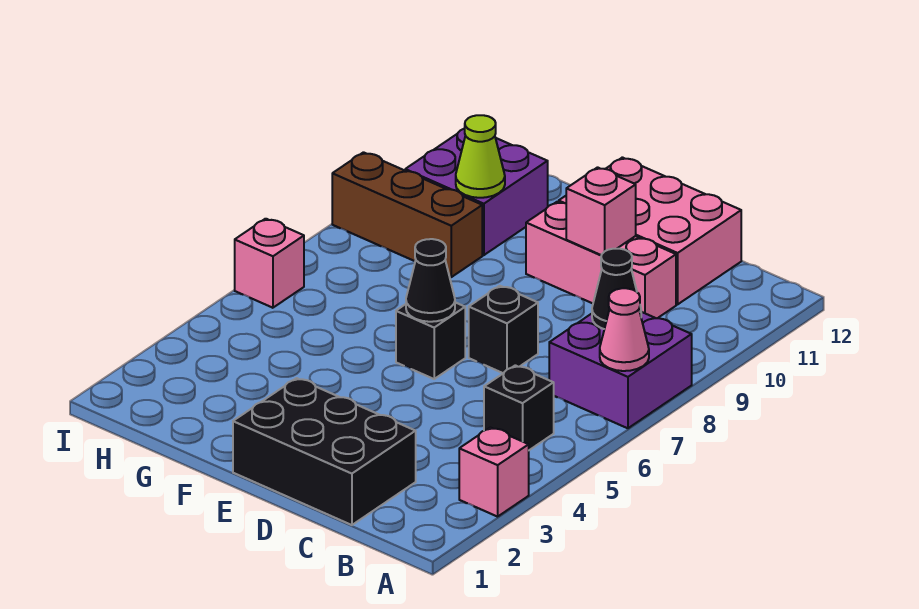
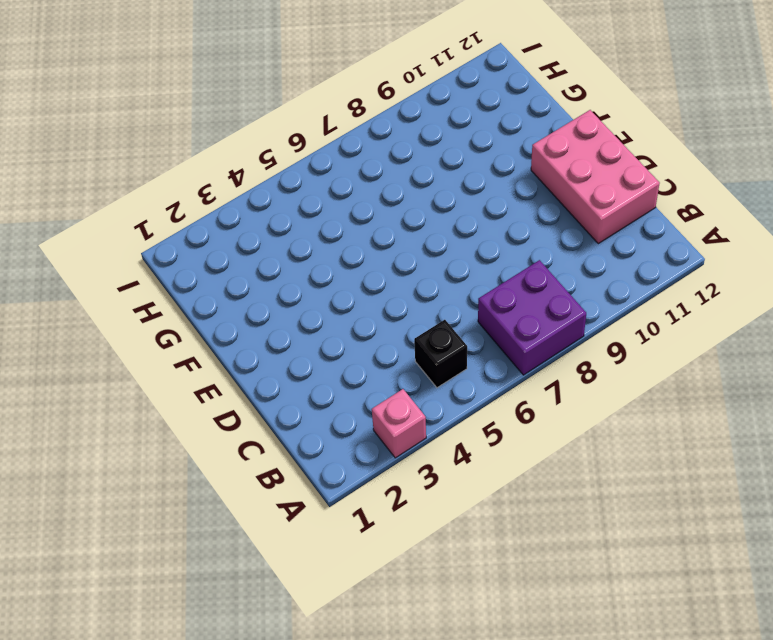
none -> black brick C1:E2 level 1
none -> pink brick C10:E10 level 1
none -> black brick D7 level 1

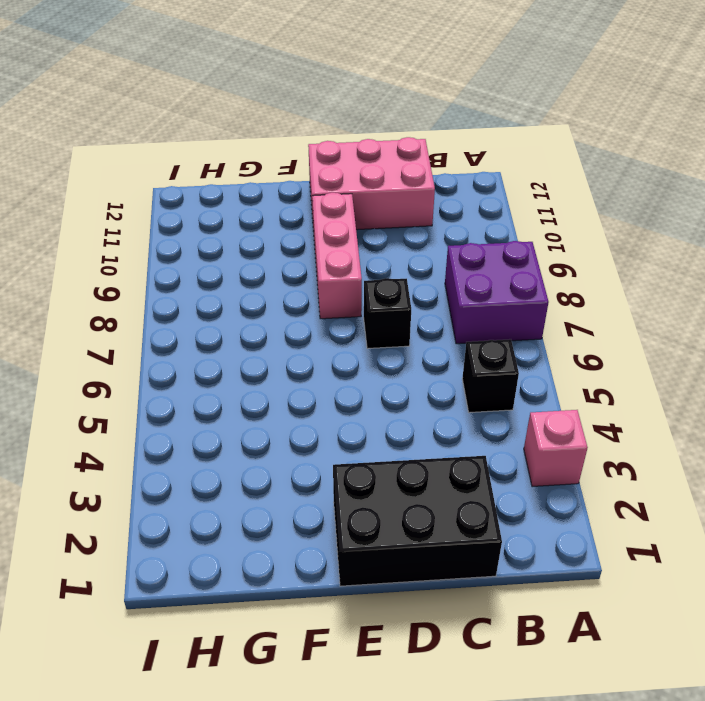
pink brick E8:E10 level 1 -> pink brick C10:E10 level 1
none -> black brick E6 level 1
none -> brown brick G9:I9 level 1
none -> purple brick G10:H11 level 1

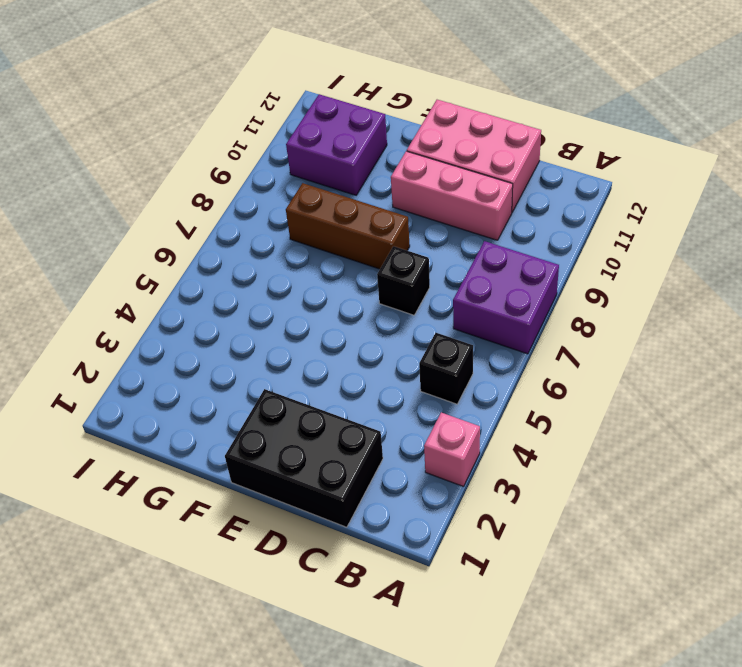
brown brick E8:G8 level 1 -> brown brick G9:I9 level 1
none -> black brick E6 level 1
none -> pink brick I6 level 1
none -> pink cone A7 level 2

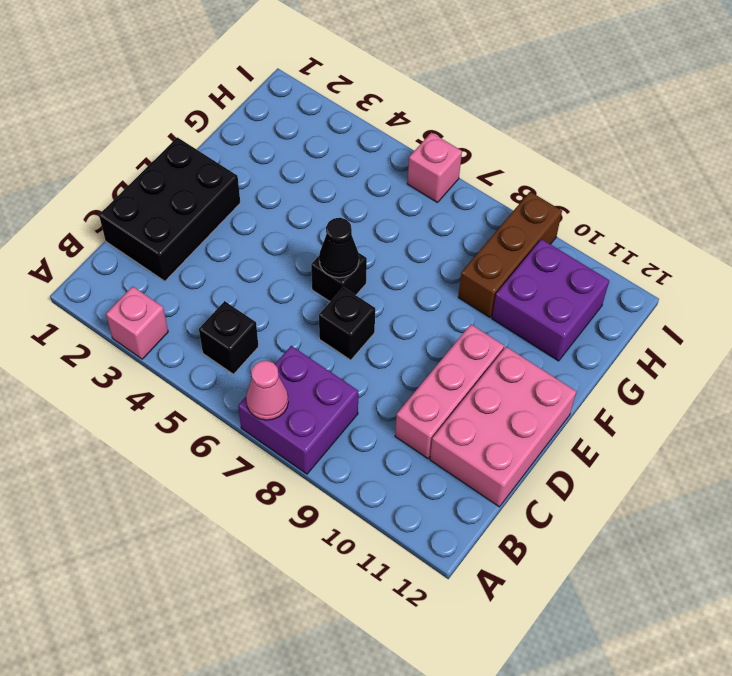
none -> black cone B8 level 2
none -> pink brick D10 level 2
none -> lime cone G10 level 2

